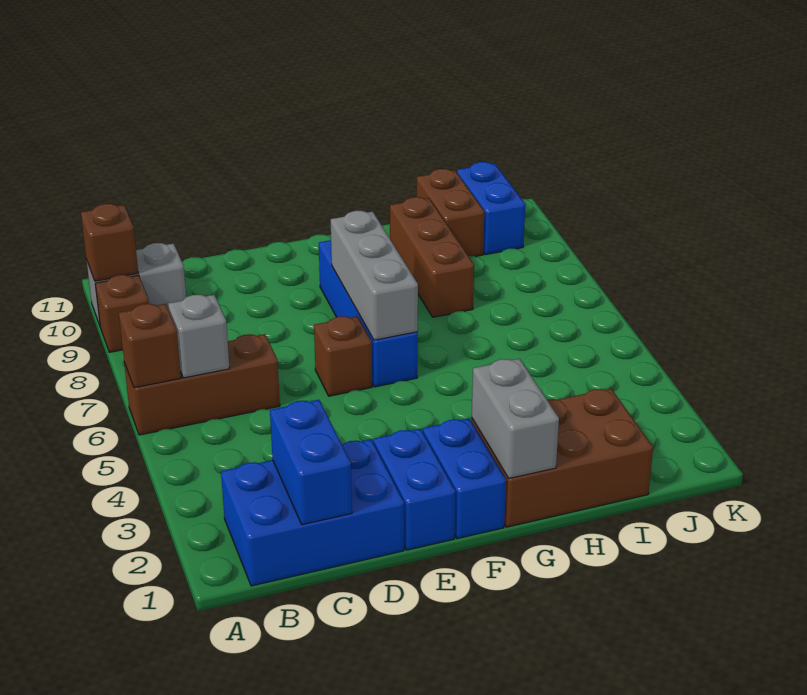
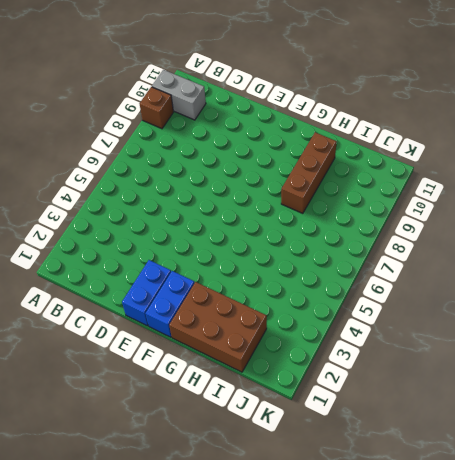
none -> brown brick A6:C6 level 1
none -> blue brick B1:D2 level 1
none -> brown brick E6 level 1

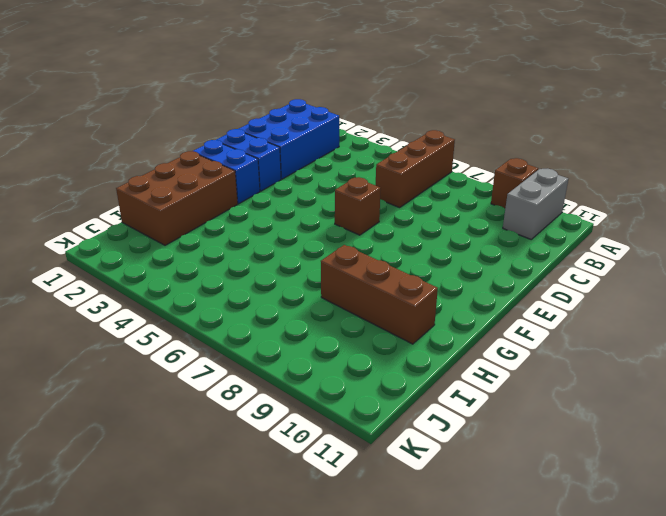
none -> blue brick F6:F9 level 1
none -> brown brick I10:I11 level 1
none -> blue brick J10:J11 level 1

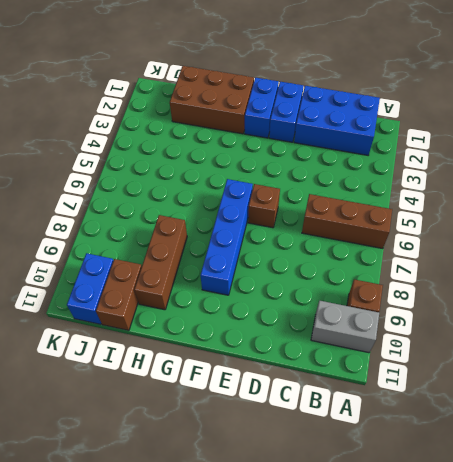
none -> brown brick A6 level 2
none -> brown brick A10 level 2
none -> grey brick B6 level 2

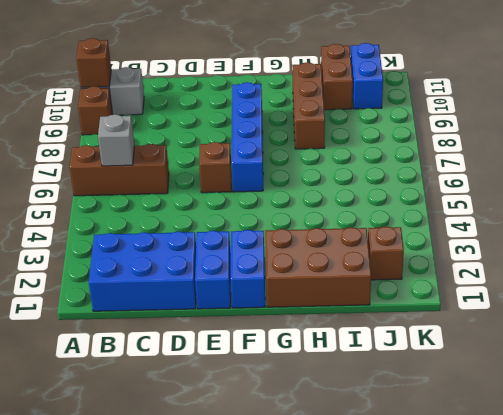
brown brick J2 level 1 -> brown brick A6 level 2
none -> blue brick C1:C2 level 2
none -> grey brick F6:F8 level 2
none -> grey brick G1:G2 level 2

